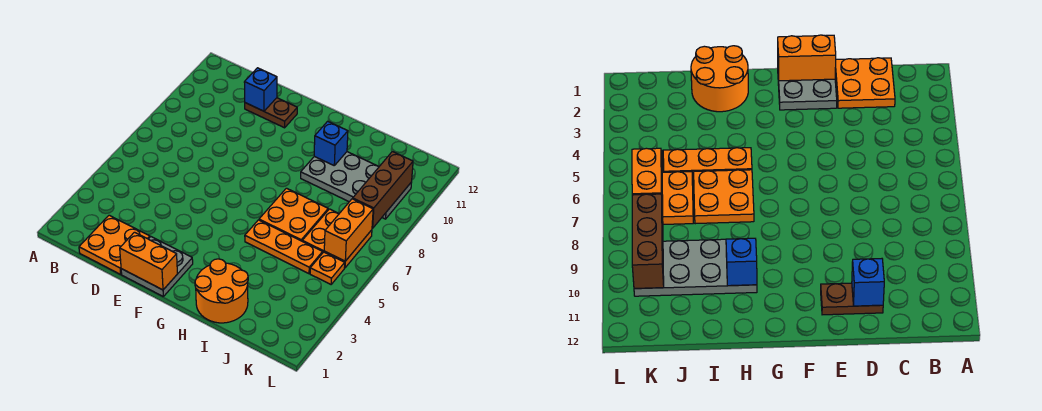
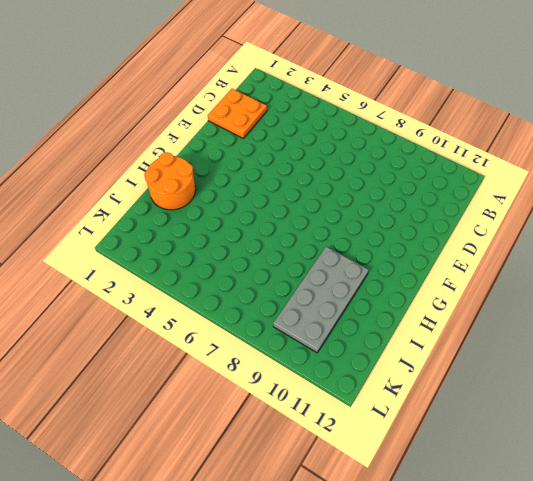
none -> brown plate D11:E11 level 1
none -> grey plate E1:F2 level 1
none -> orange plate H5:J5 level 1

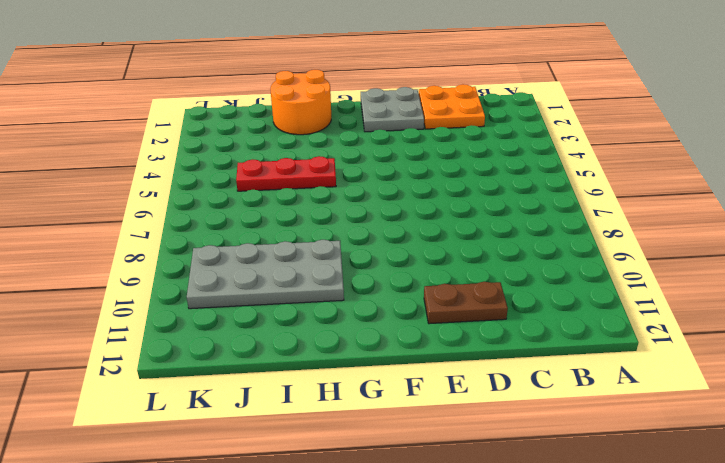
red plate H5:J5 level 1 -> orange plate H5:J5 level 1
none -> orange plate H6:I7 level 1
none -> orange plate J6:K7 level 1
none -> orange plate K5 level 1

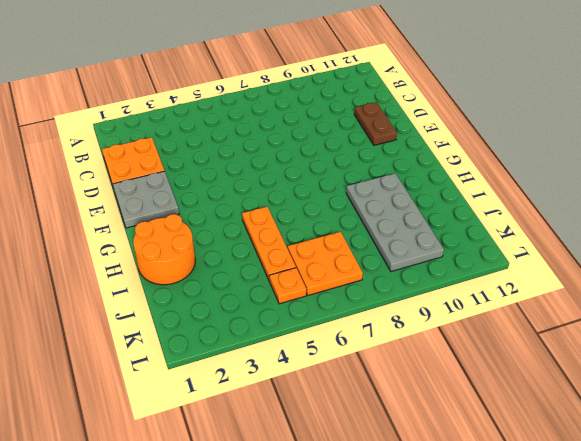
none -> orange plate H6:I7 level 1
none -> blue brick D11 level 2
none -> orange brick E1:F1 level 2

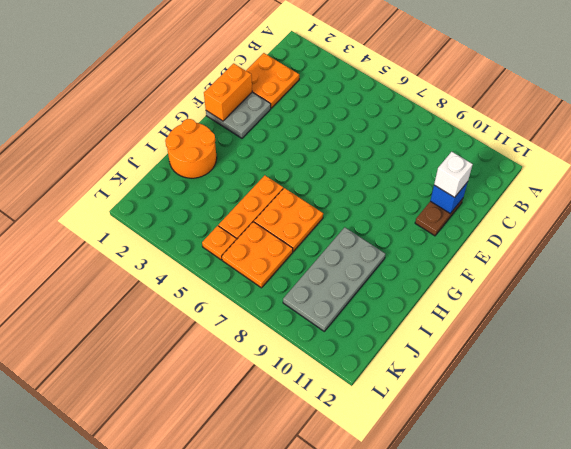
white brick D11 level 3 -> none
none -> blue brick H10 level 2
none -> orange brick K6:K7 level 2
none -> brown brick K8:K10 level 2

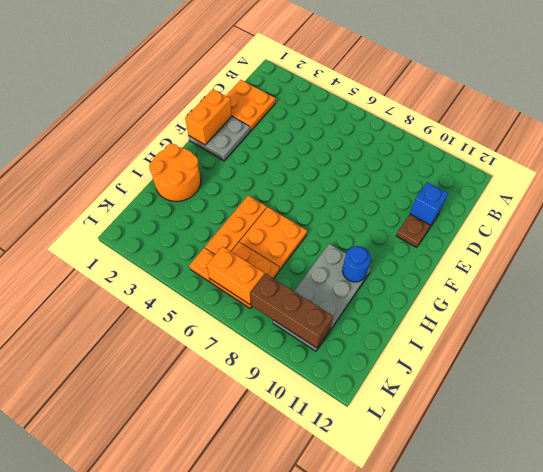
blue round brick H10 level 2 -> blue brick H10 level 2

